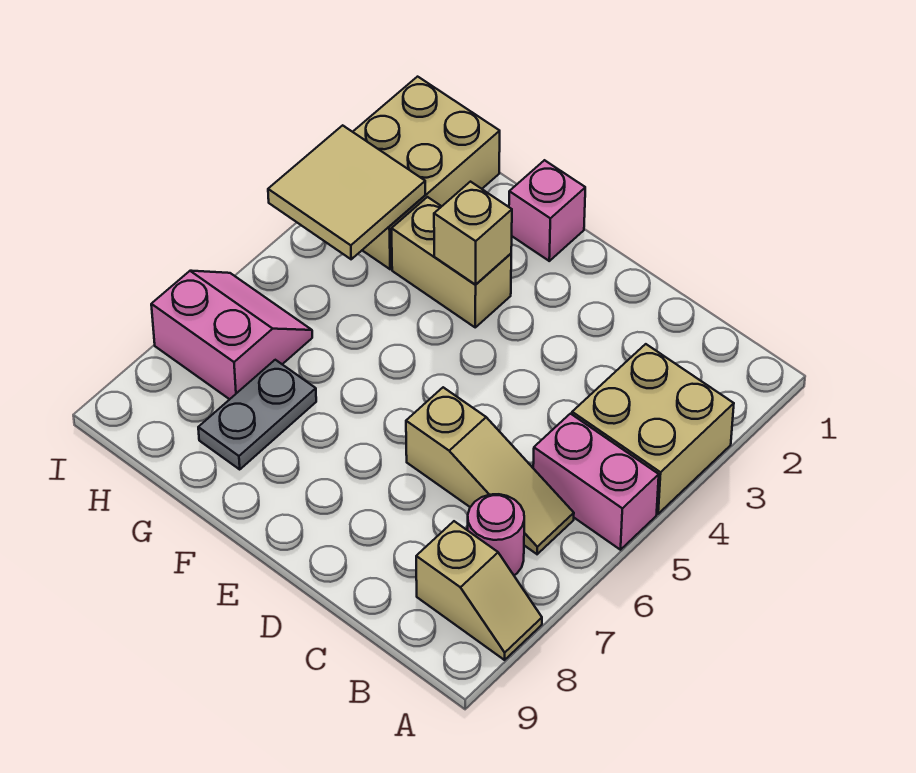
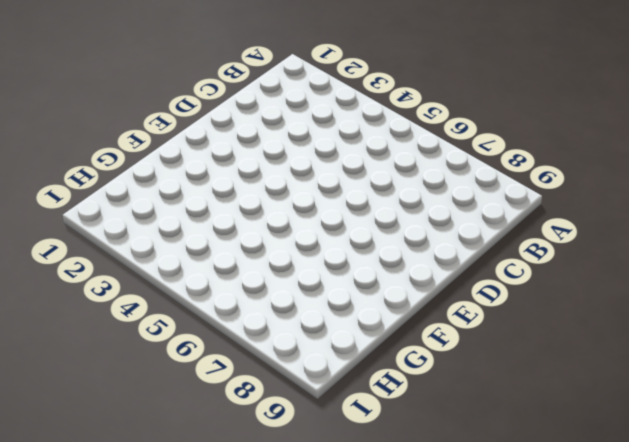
none -> tan brick A3:B4 level 1
none -> pink brick A5:B5 level 1
none -> tan slope A8:B8 level 1 top B

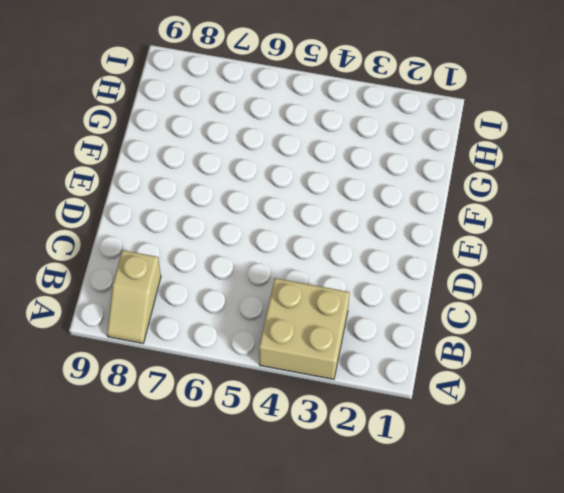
none -> pink brick A5:B5 level 1
none -> tan slope B6:D6 level 1 top D
none -> pink round brick B7 level 1

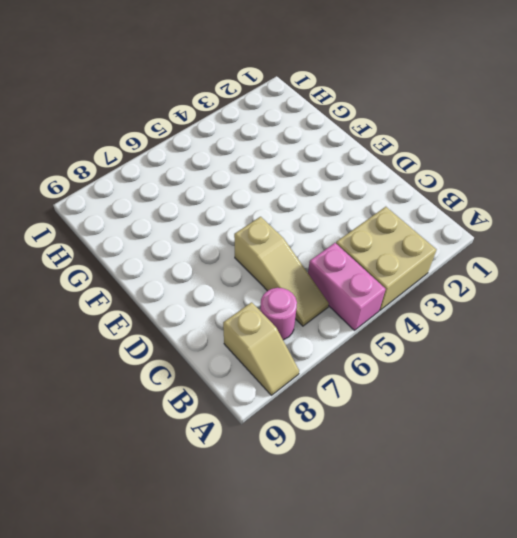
none -> pink brick F1 level 1
none -> tan brick F3:G3 level 1
none -> grey plate G7:G8 level 1

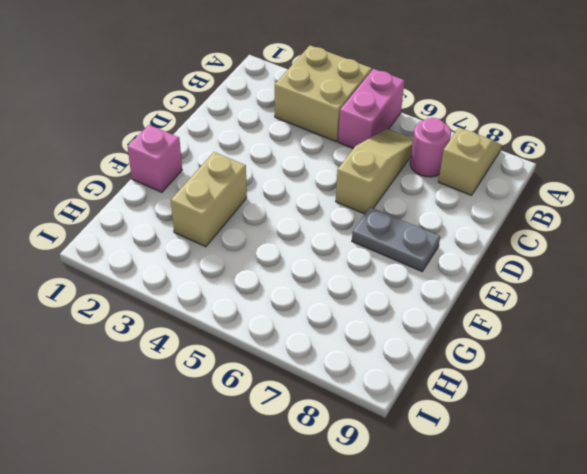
grey plate E7:E8 level 1 -> grey plate G7:G8 level 1
none -> tan brick H1:I3 level 1
none -> pink slope H6:I7 level 1 top 7
none -> tan brick F3 level 2

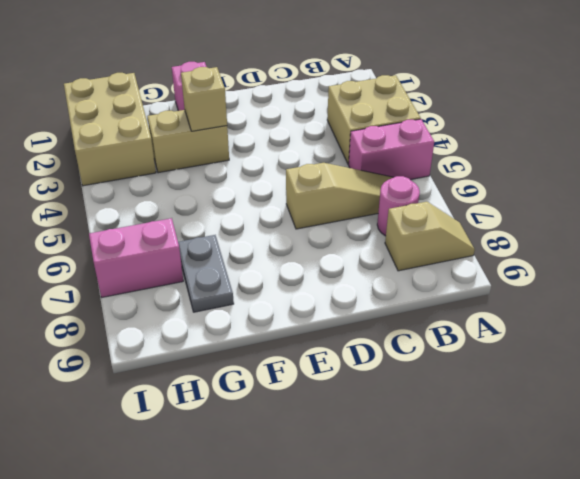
none -> tan tile H3:I4 level 2

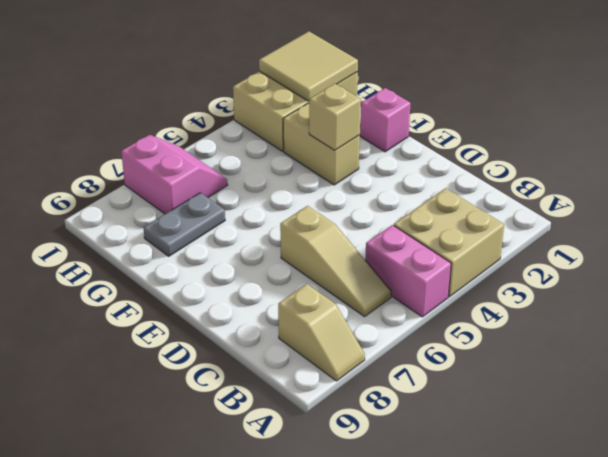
tan tile H1:I2 level 2 -> tan tile H3:I4 level 2
none -> pink round brick B7 level 1

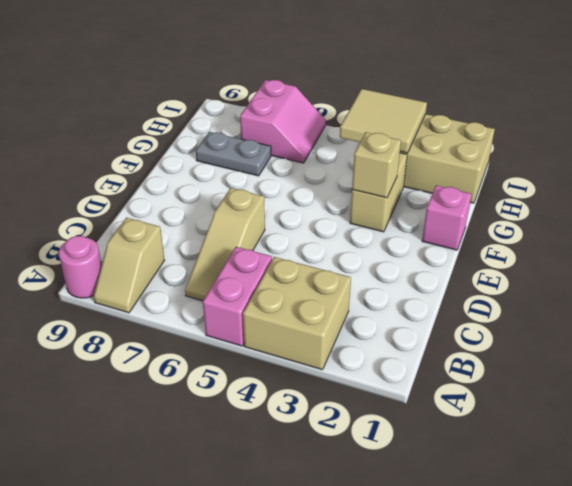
pink round brick A9 level 1 -> pink round brick B7 level 1

